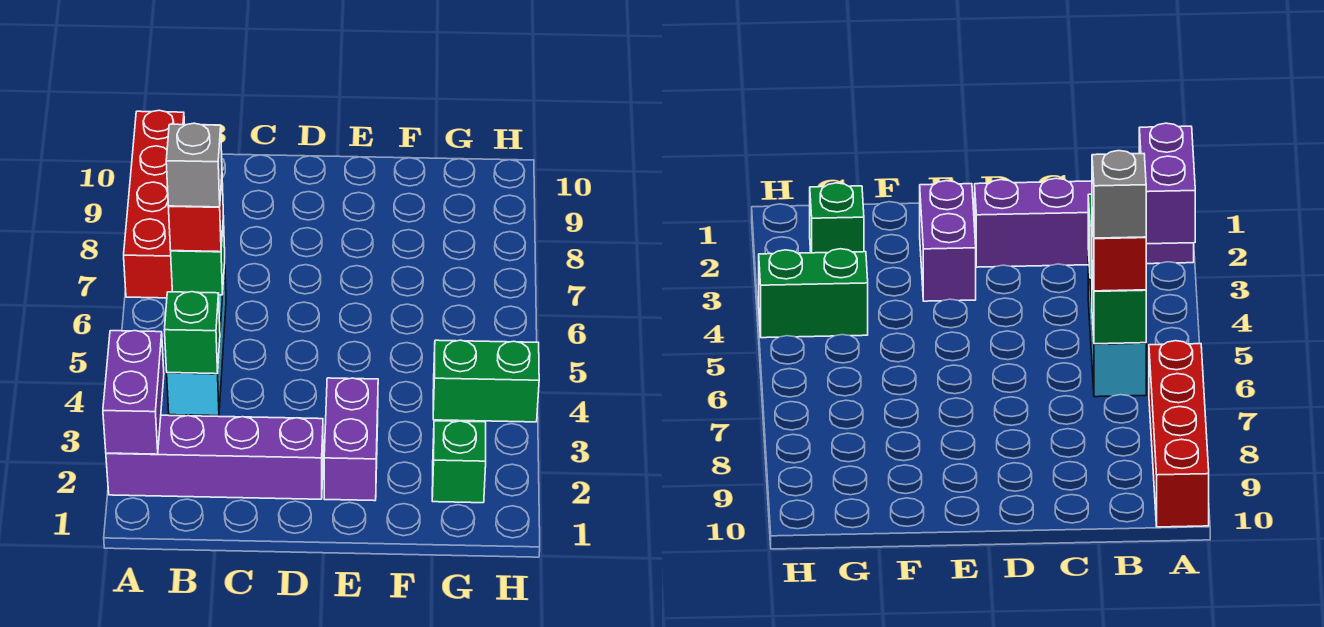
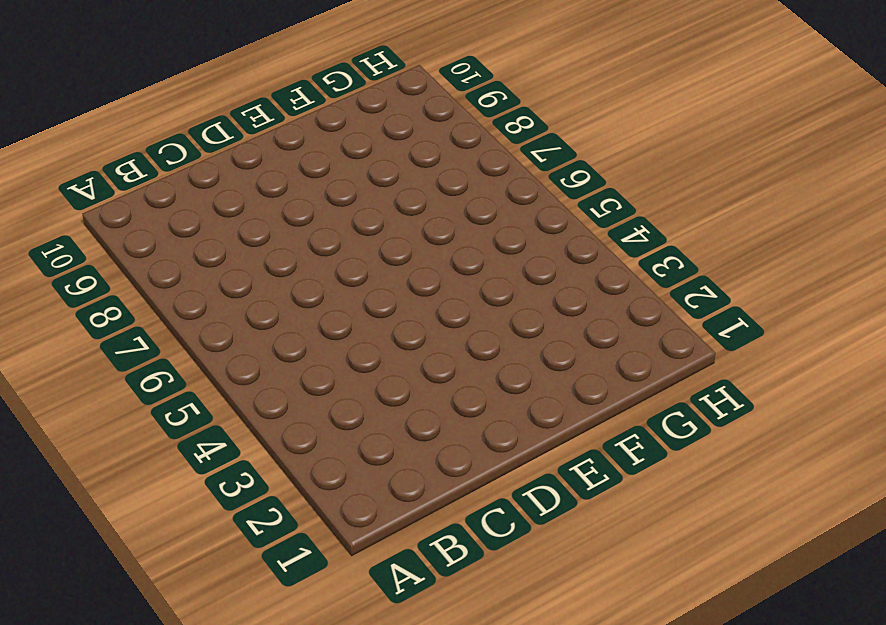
none -> purple brick A2:D2 level 1
none -> red brick A7:A10 level 1

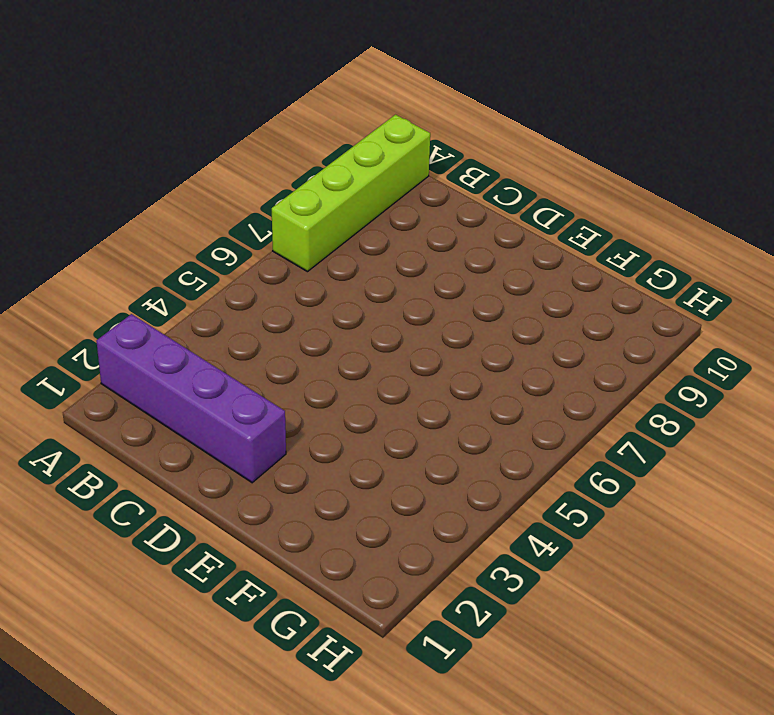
lime brick A7:A10 level 1 -> red brick A7:A10 level 1
none -> cyan brick B4:B6 level 1
none -> purple brick E2:E3 level 1

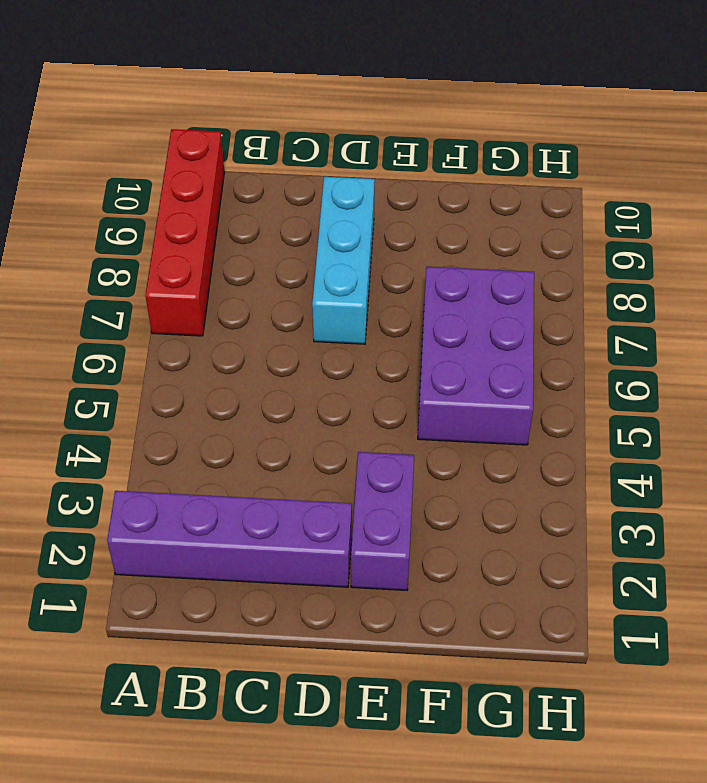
cyan brick D7:D9 level 1 -> cyan brick B4:B6 level 1
purple brick F5:G7 level 1 -> none
none -> green brick G2 level 1
none -> green brick G4:H4 level 1

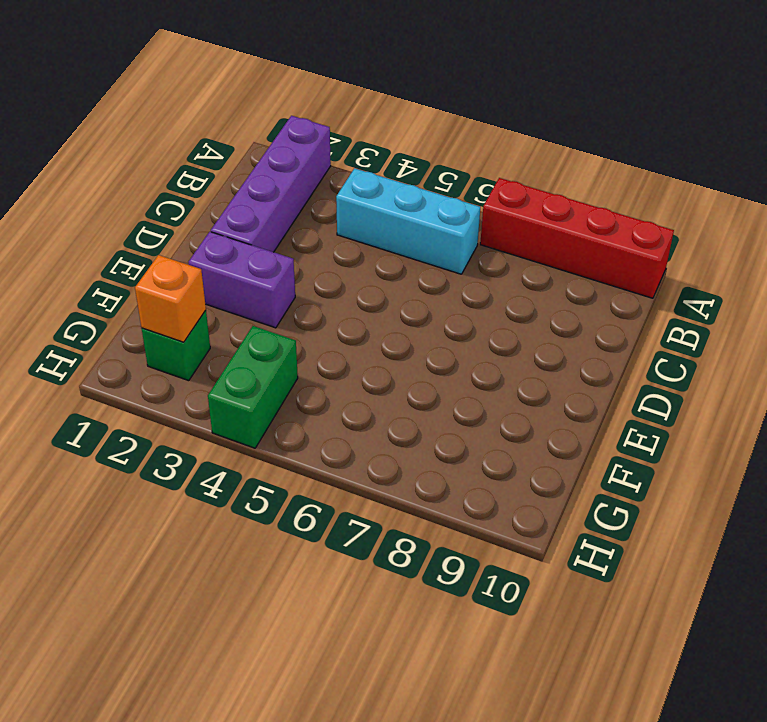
orange brick G2 level 2 -> none
none -> purple brick A2:A3 level 2
none -> green brick B4 level 2

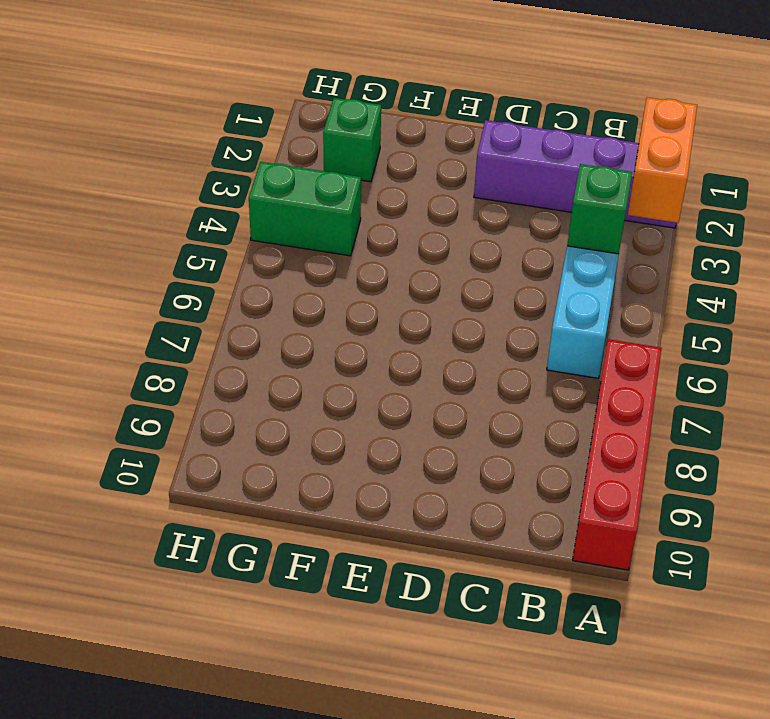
orange brick A2:A3 level 2 -> purple brick A2:A3 level 2
none -> purple brick E2:E3 level 1
none -> green brick B6 level 2

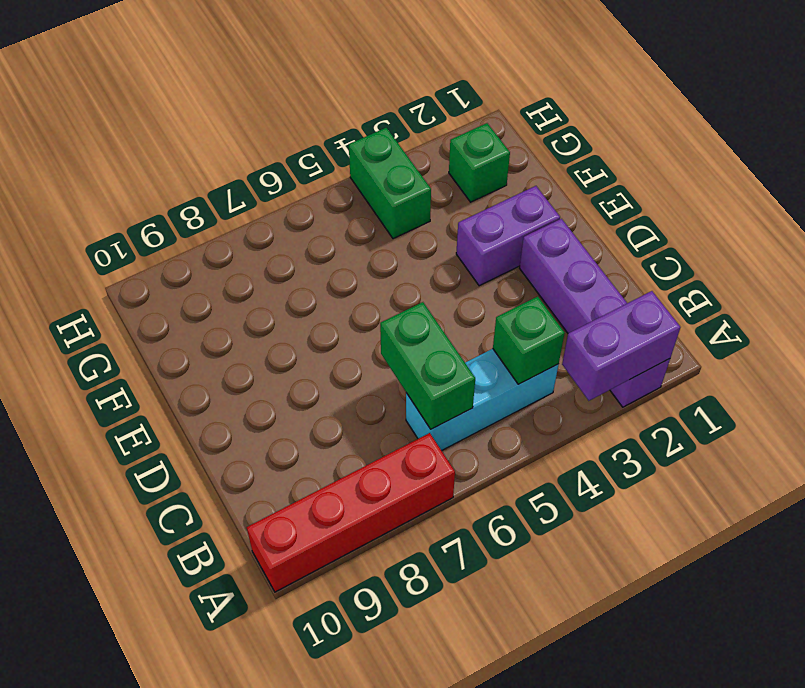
green brick B6:C6 level 2 -> green brick B6 level 2
none -> red brick B6 level 3
none -> grey brick B6 level 4

